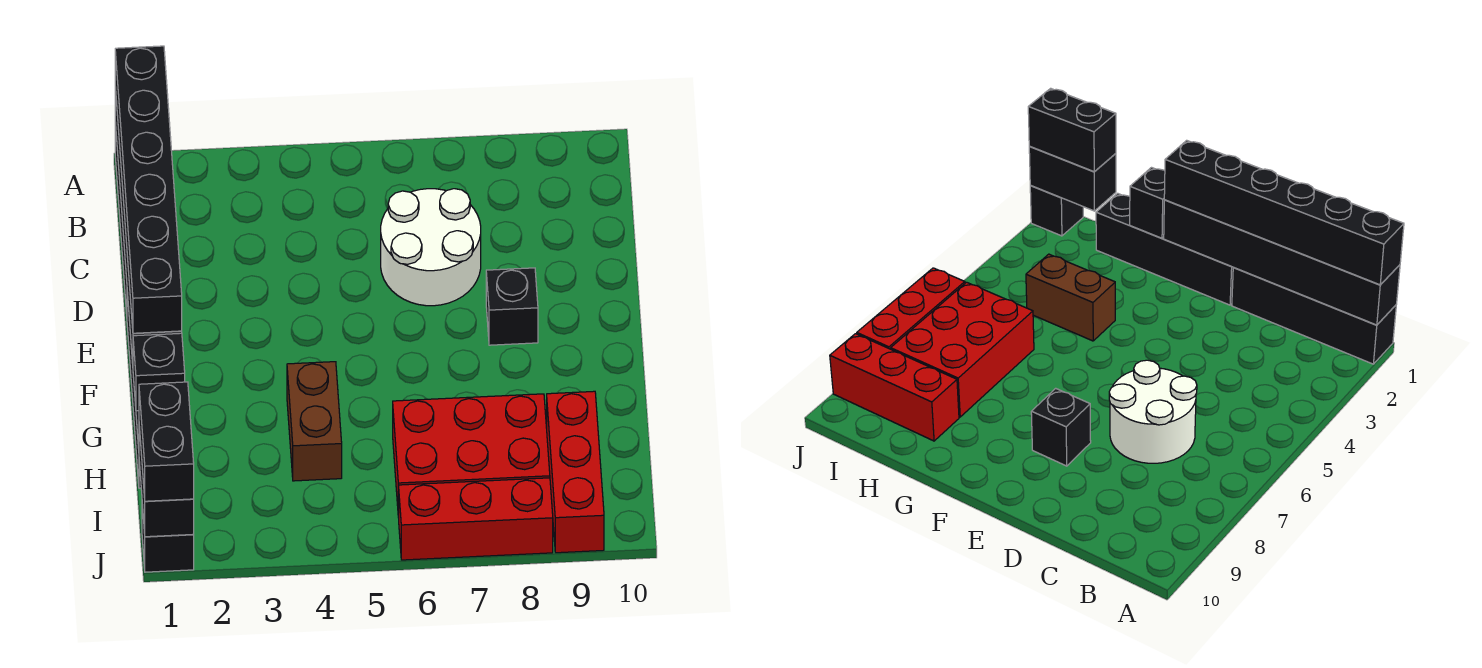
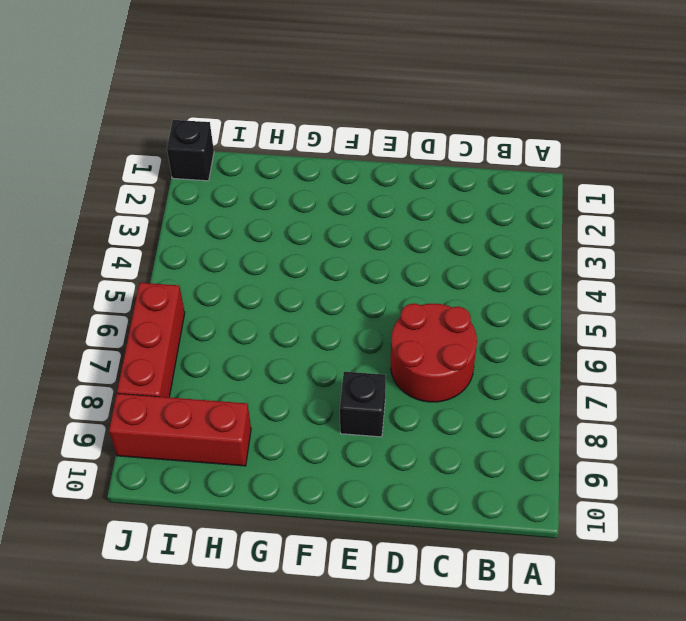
red round brick C6:D7 level 1 -> white round brick C6:D7 level 1
none -> black brick A1:D1 level 1
none -> black brick E1:H1 level 1
none -> brown brick G4:H4 level 1

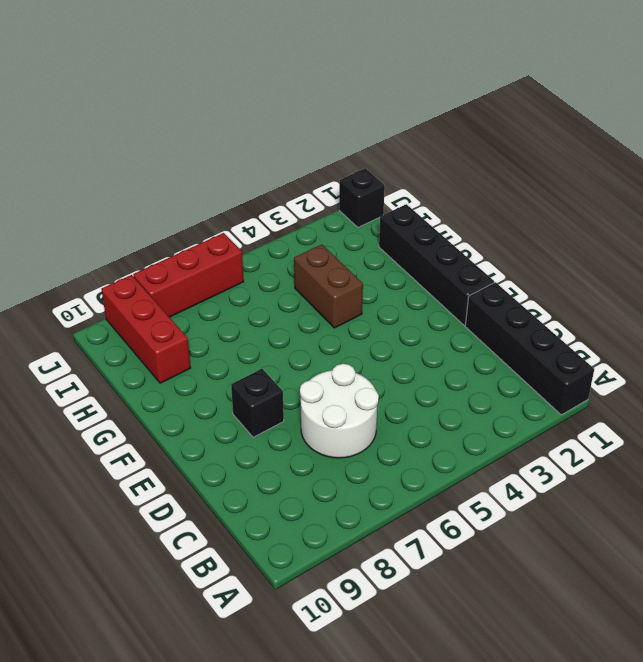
none -> red brick H6:I8 level 1
none -> black brick A1:F1 level 2
none -> black brick G1 level 2

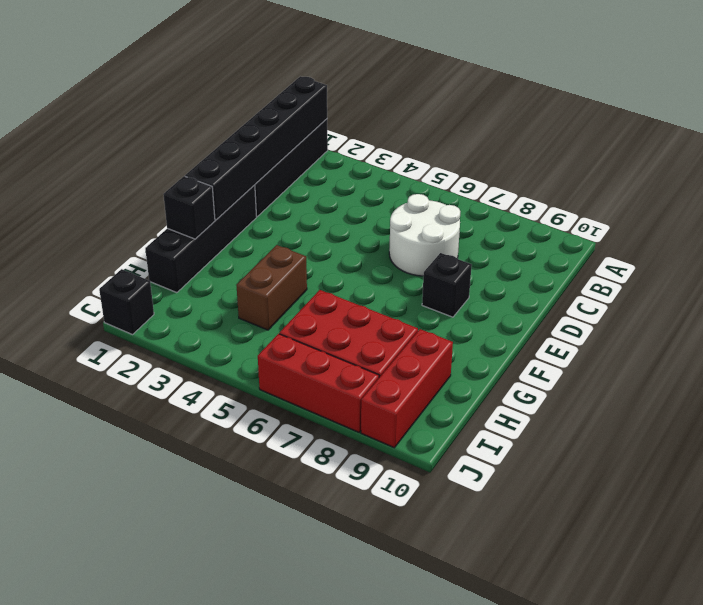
none -> black brick I1:J1 level 2
none -> black brick A1:F1 level 3
none -> black brick I1:J1 level 3

